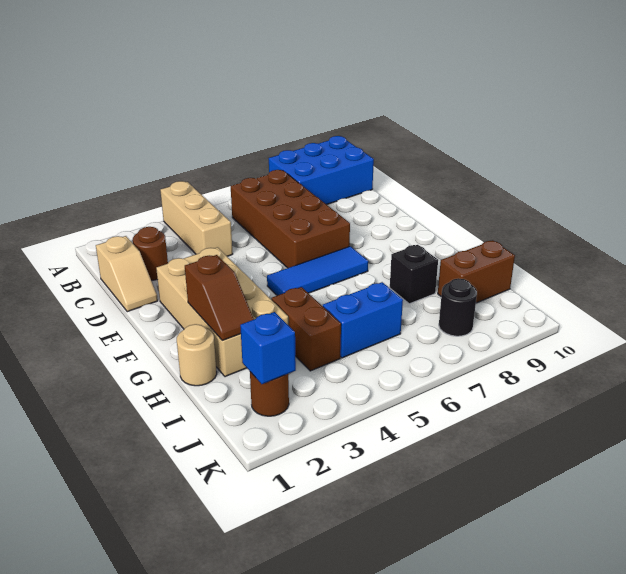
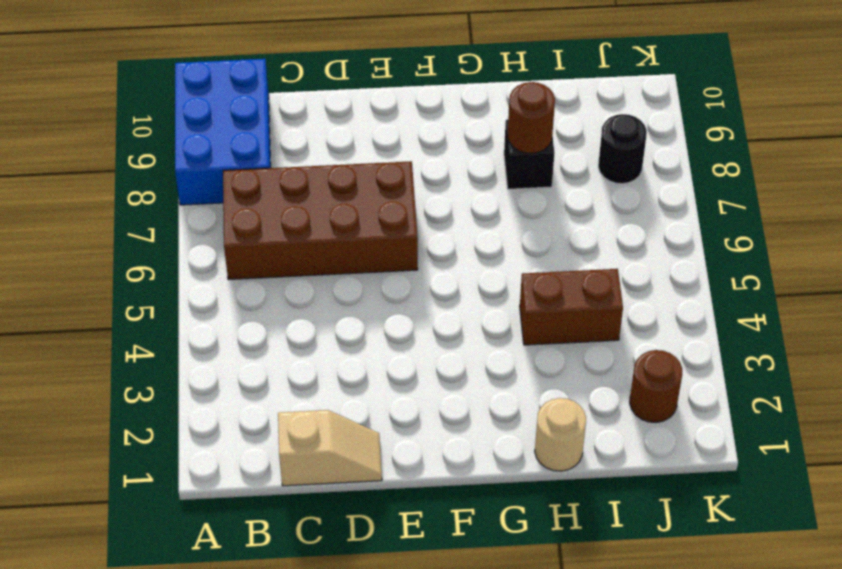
brown round brick H8 level 2 -> brown round brick C2 level 1
none -> tan brick A4:C4 level 1
none -> tan brick E2:H3 level 1
none -> blue tile F5:F7 level 1

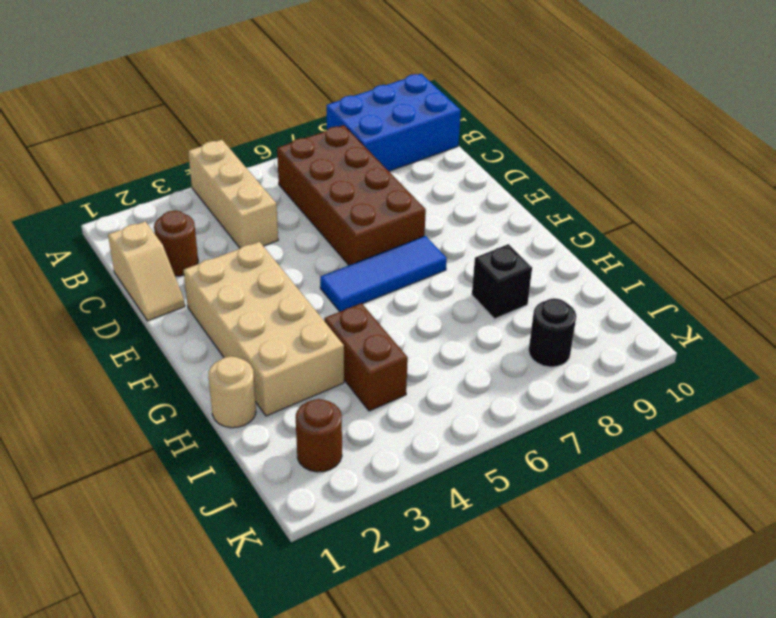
none -> blue brick I5:I6 level 1
none -> brown brick I9:I10 level 1
none -> brown slope G2:H2 level 2 top G

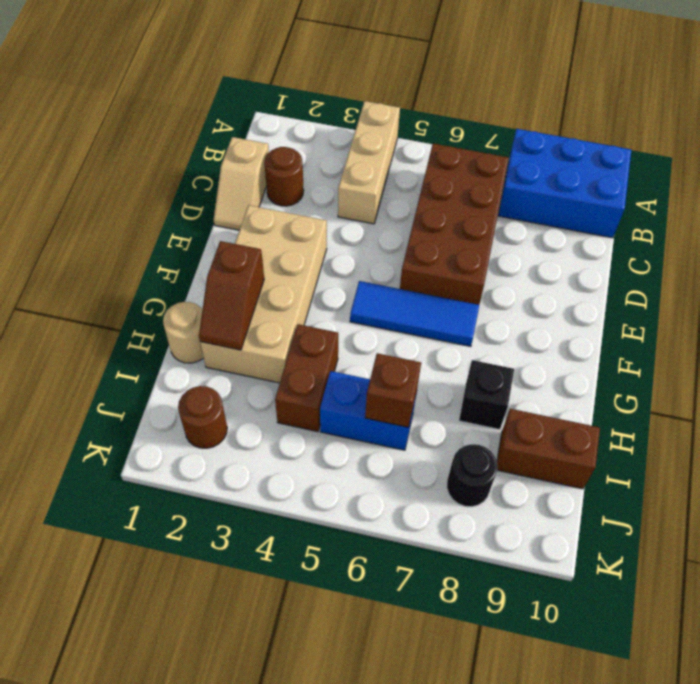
brown brick I6 level 2 -> none
none -> blue brick J2 level 2

